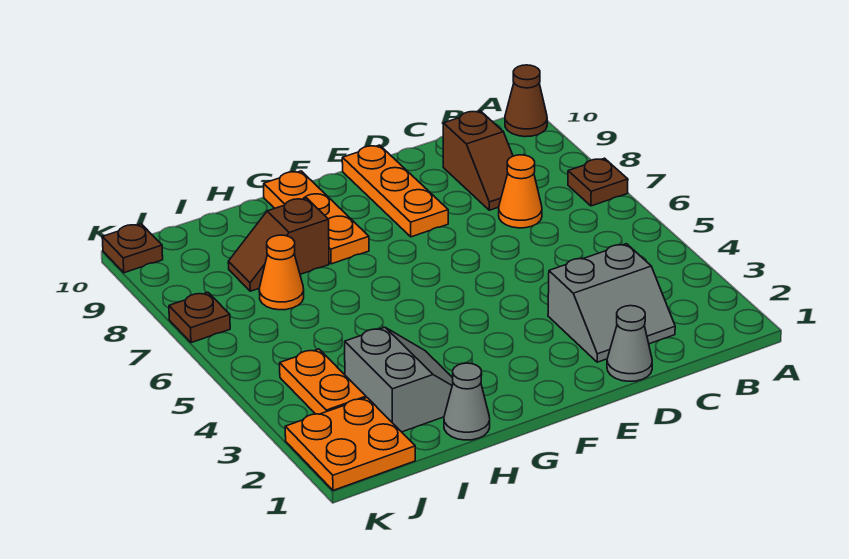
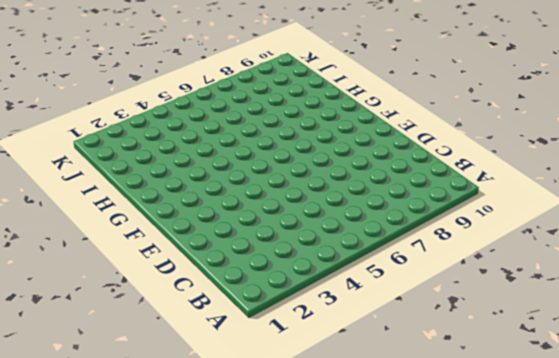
none -> brown plate A7 level 1
none -> brown cone A10 level 1
none -> grey slope C2:D3 level 1 top 3

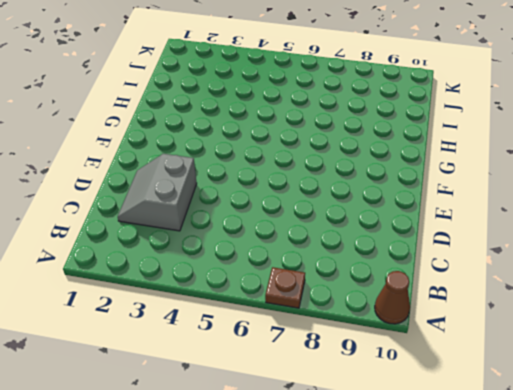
none -> orange cone C7 level 1
none -> brown slope C8:C9 level 1 top 9
none -> grey cone D1 level 1

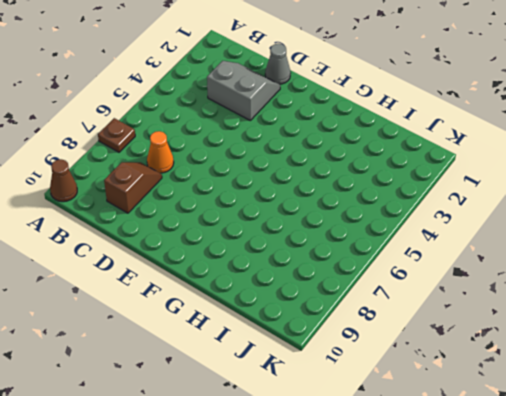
none -> orange plate E8:E10 level 1
none -> orange plate G8:G10 level 1
none -> grey cone H1 level 1

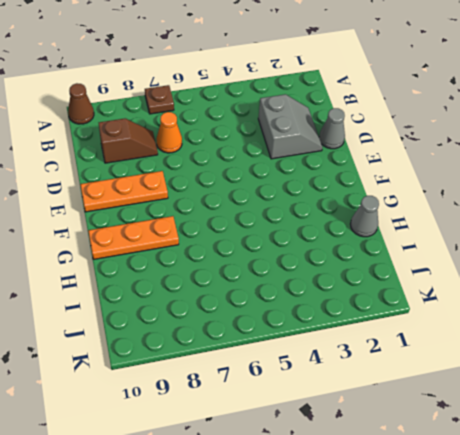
none -> grey slope H2:I3 level 1 top I
none -> brown slope H8:I8 level 1 top H
none -> orange cone I7 level 1

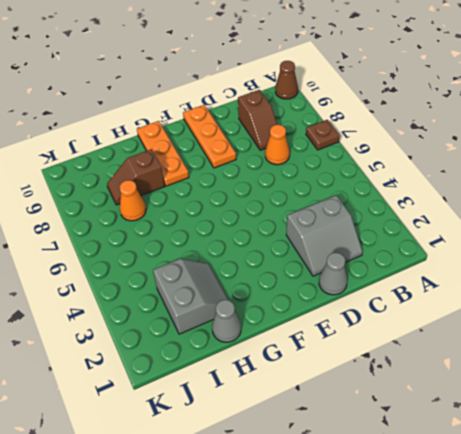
none -> orange plate J1:K2 level 1
none -> orange plate J3:J4 level 1
none -> brown plate K7 level 1

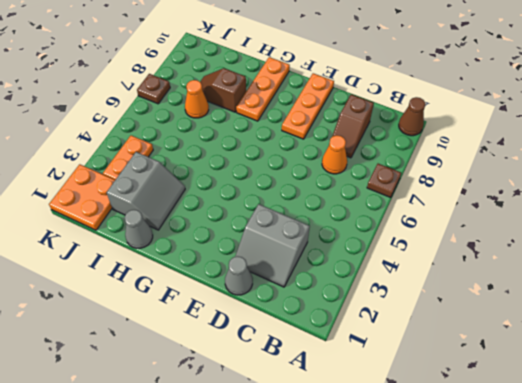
none -> brown plate K10 level 1

